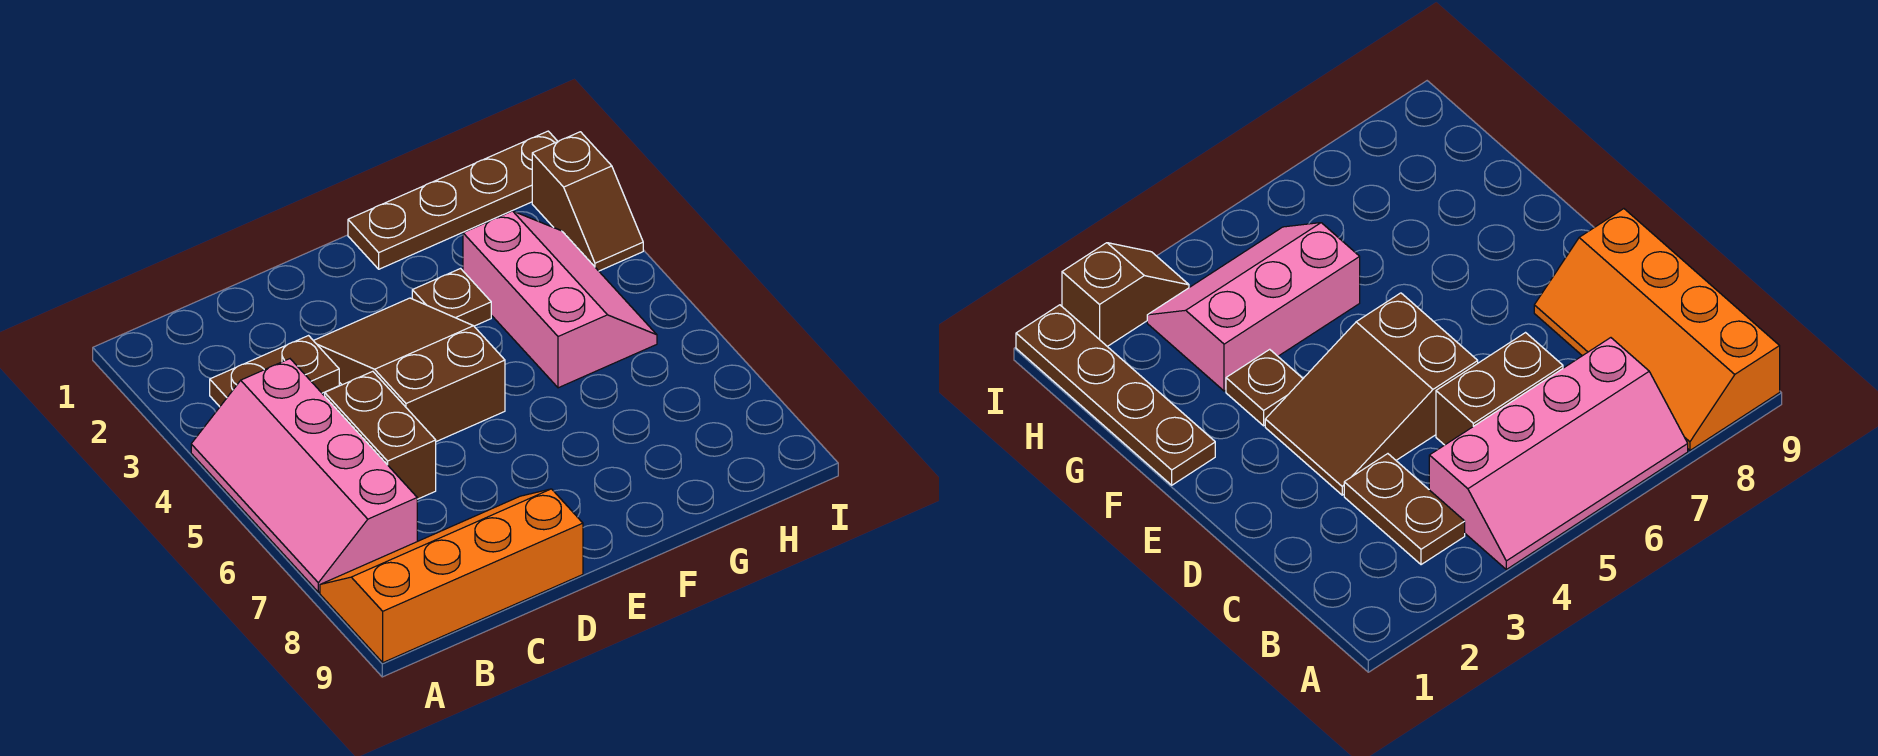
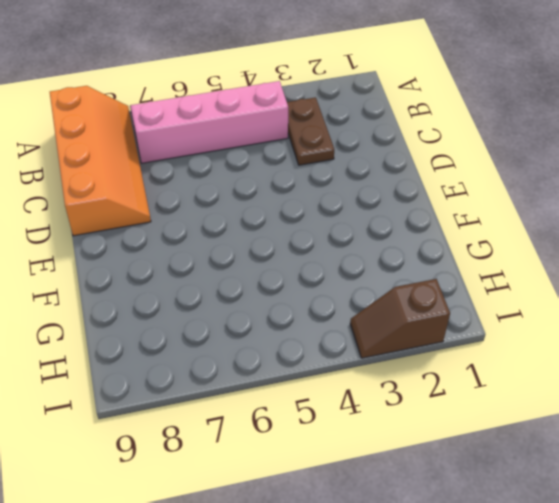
none -> brown brick C5:C6 level 1
none -> brown slope D3:E5 level 1 top 5

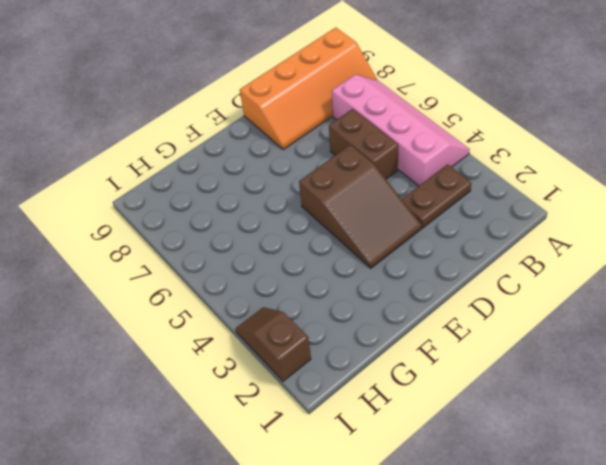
none -> brown plate F1:I1 level 1
none -> brown plate F3 level 1

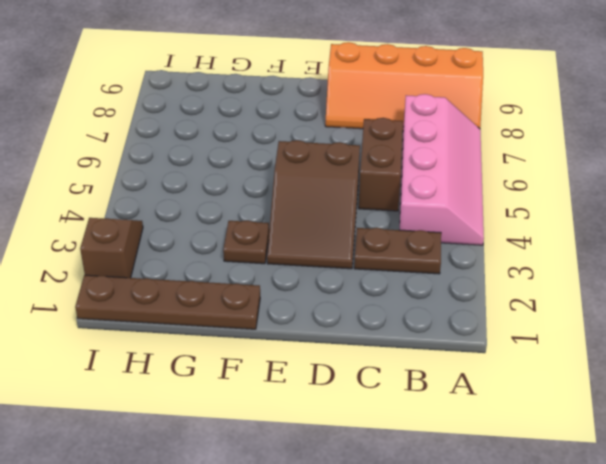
none -> pink slope G3:H5 level 1 top G

